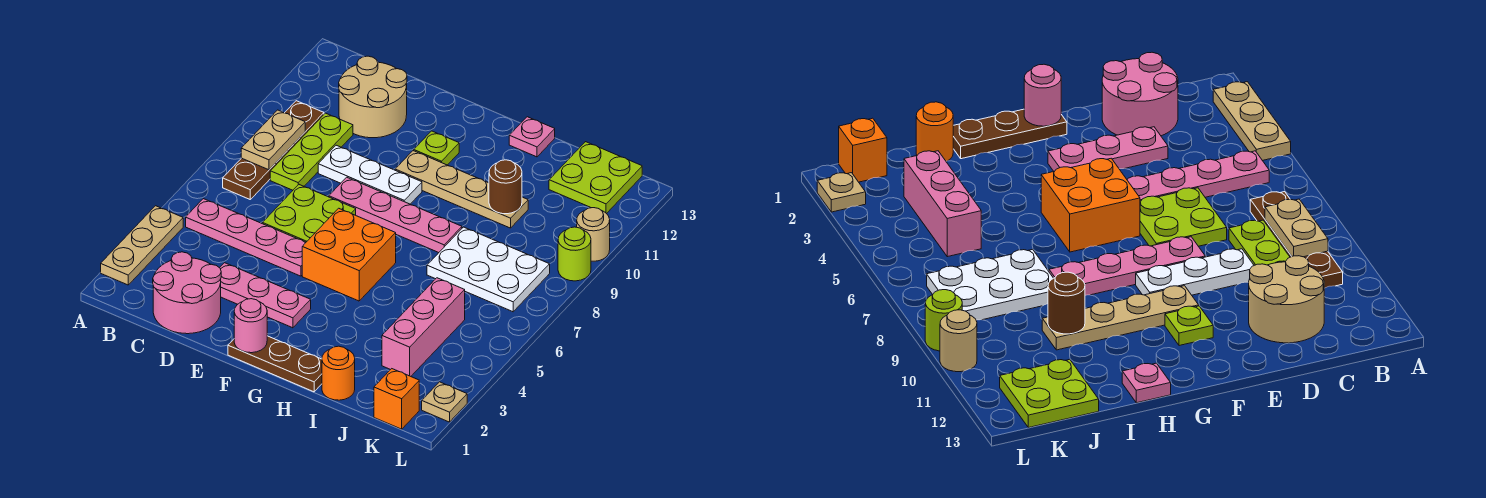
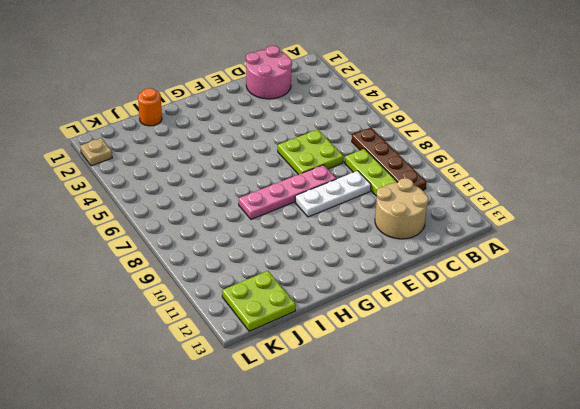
none -> tan plate A2:A4 level 1
none -> pink plate B5:E5 level 1
none -> pink plate D3:F3 level 1

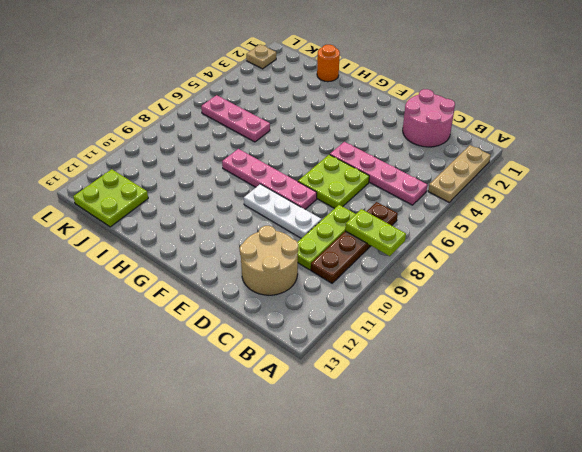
lime plate A8:B8 level 2 -> tan plate B8:B9 level 2
pink plate I6:K6 level 1 -> pink plate D3:F3 level 1
none -> brown plate F1:H1 level 1
none -> orange brick F5:G6 level 1
none -> tan plate F10:I10 level 1

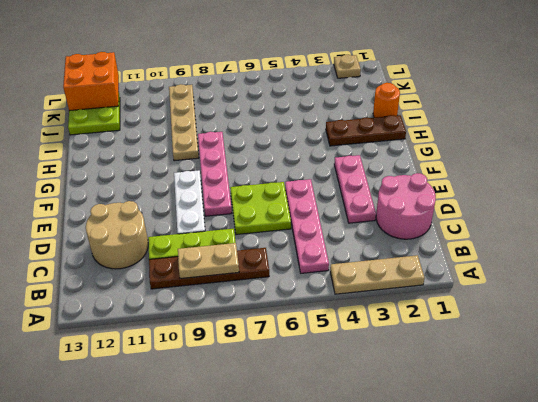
brown plate H1:H3 level 1 -> brown plate F1:H1 level 1
tan plate H9:K9 level 1 -> tan plate F10:I10 level 1
orange brick K12:L13 level 2 -> orange brick F5:G6 level 1
none -> lime plate F11 level 1
none -> pink plate H13 level 1
none -> white plate I7:K8 level 1

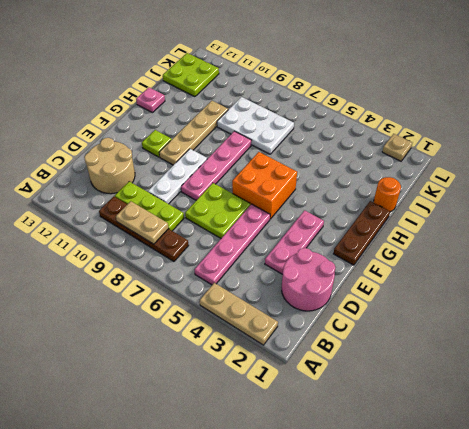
white plate I7:J9 level 1 -> white plate I7:K8 level 1
none -> pink brick J3:J5 level 1
none -> orange brick K1 level 1
none -> lime round brick L9 level 1

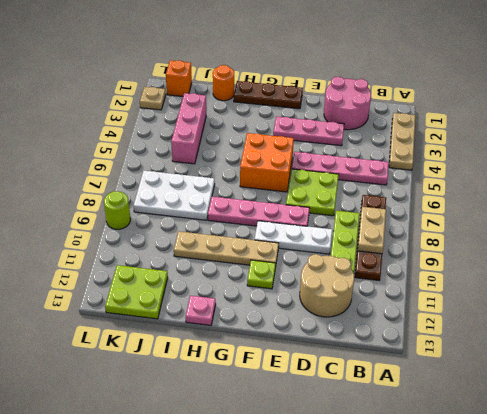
none -> tan round brick L10 level 1
none -> pink round brick F1 level 2
none -> brown round brick I10 level 2

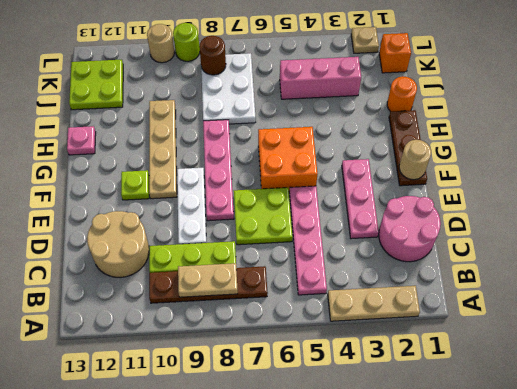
tan round brick F1 level 2 -> pink round brick F1 level 2
brown round brick K8 level 2 -> brown round brick I10 level 2

